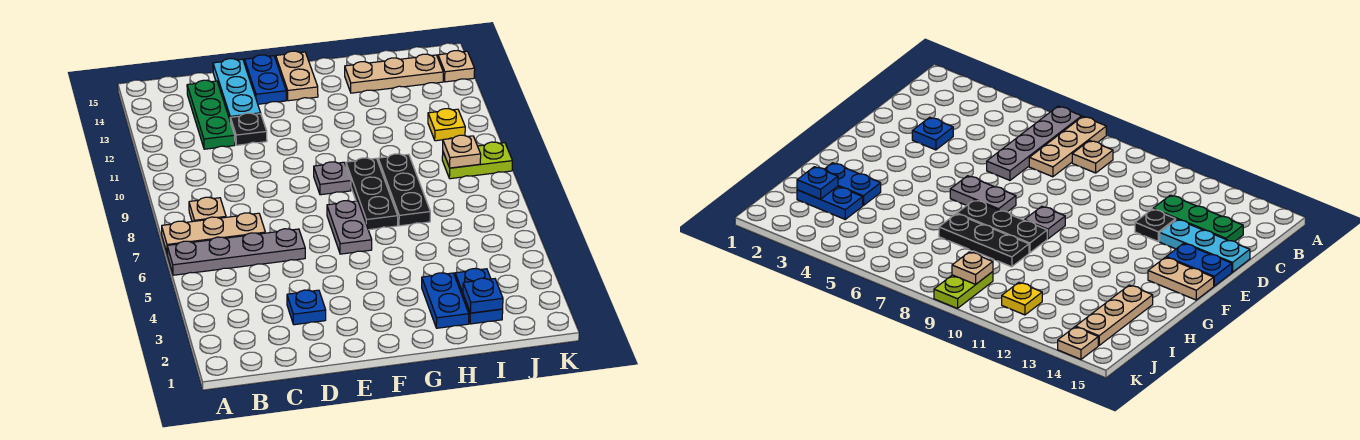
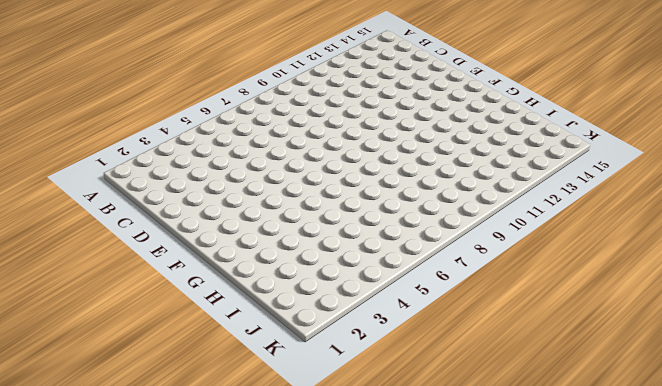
none -> grey plate A6:D6 level 1
none -> tan plate A7:C7 level 1
none -> tan plate B8 level 1

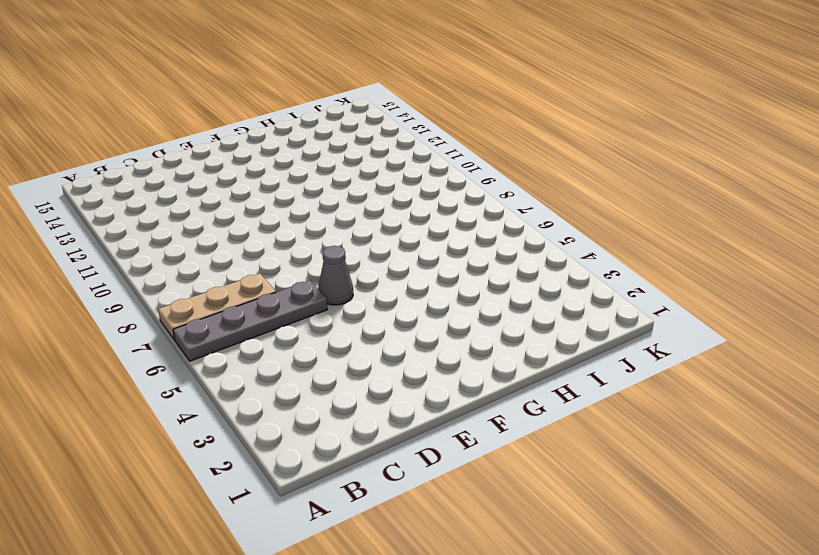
grey cone E6 level 1 -> none
none -> tan plate B8 level 1
none -> green plate C12:C14 level 1
none -> blue plate D3 level 1

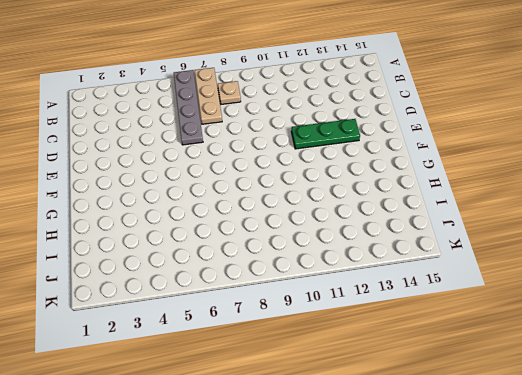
green plate E11:E13 level 1 -> green plate C12:C14 level 1
none -> blue plate D3 level 1
none -> black plate D12 level 1
none -> cyan plate D13:D15 level 1

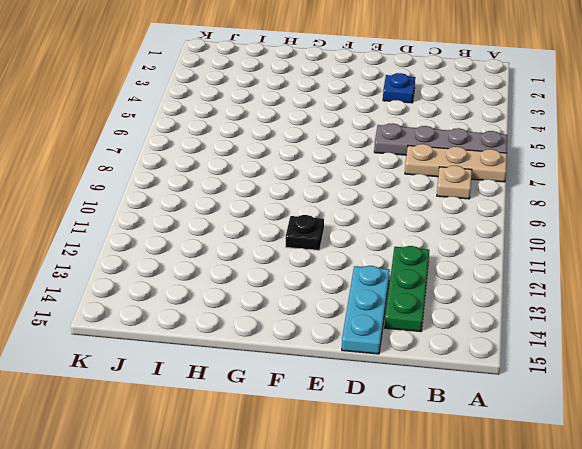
black plate F11 level 1 -> black plate D12 level 1
none -> blue plate E14:E15 level 1
none -> grey plate F6:F7 level 1
none -> grey plate F9 level 1

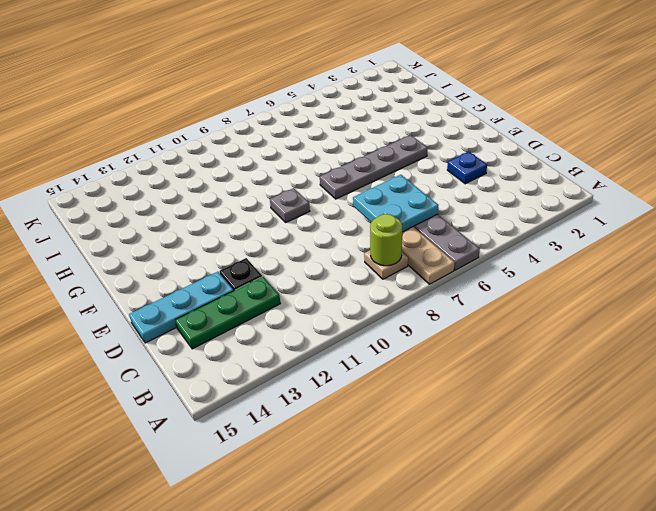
lime round brick B8 level 2 -> none
cyan plate C6:D7 level 2 -> none
grey plate F4:F7 level 1 -> grey plate F6:F7 level 1
none -> blue plate E14:E15 level 1
none -> tan plate F14:F15 level 1
none -> black plate G7:G9 level 1

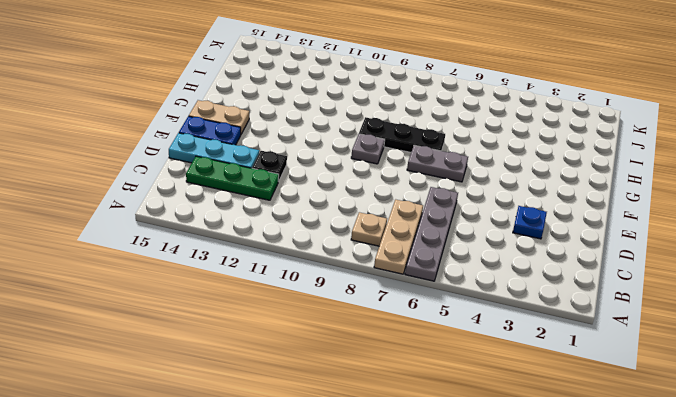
none -> blue plate H2:H3 level 1
none -> black plate H7:H9 level 1
none -> tan plate H14:J14 level 1

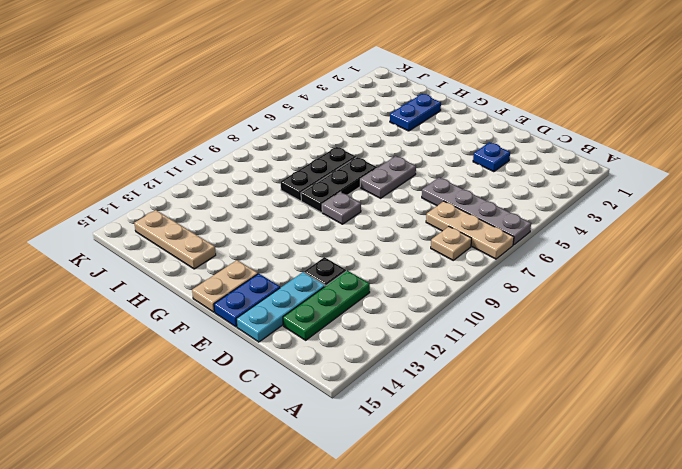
none -> blue plate I2:I3 level 1
none -> lime plate J9:K9 level 1
none -> yellow plate J11 level 1

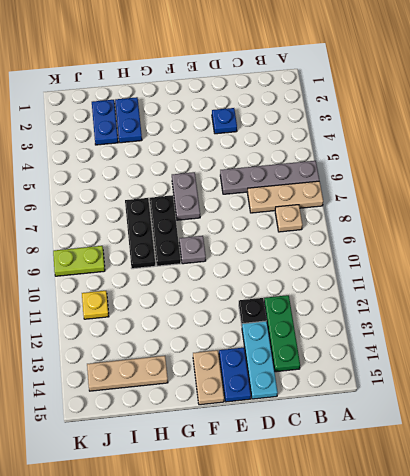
none -> tan plate K14 level 1
none -> blue plate I2 level 2
none -> tan plate J9 level 2

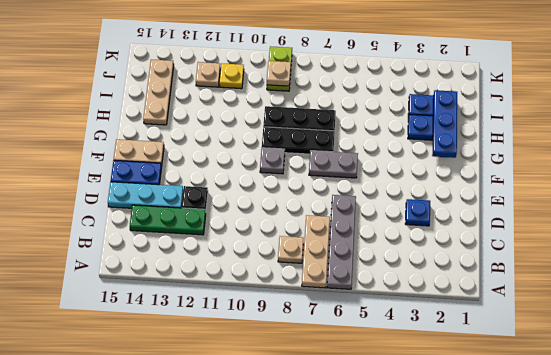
blue plate G2:I2 level 2 -> blue plate I2 level 2
tan plate J12 level 1 -> tan plate K14 level 1

